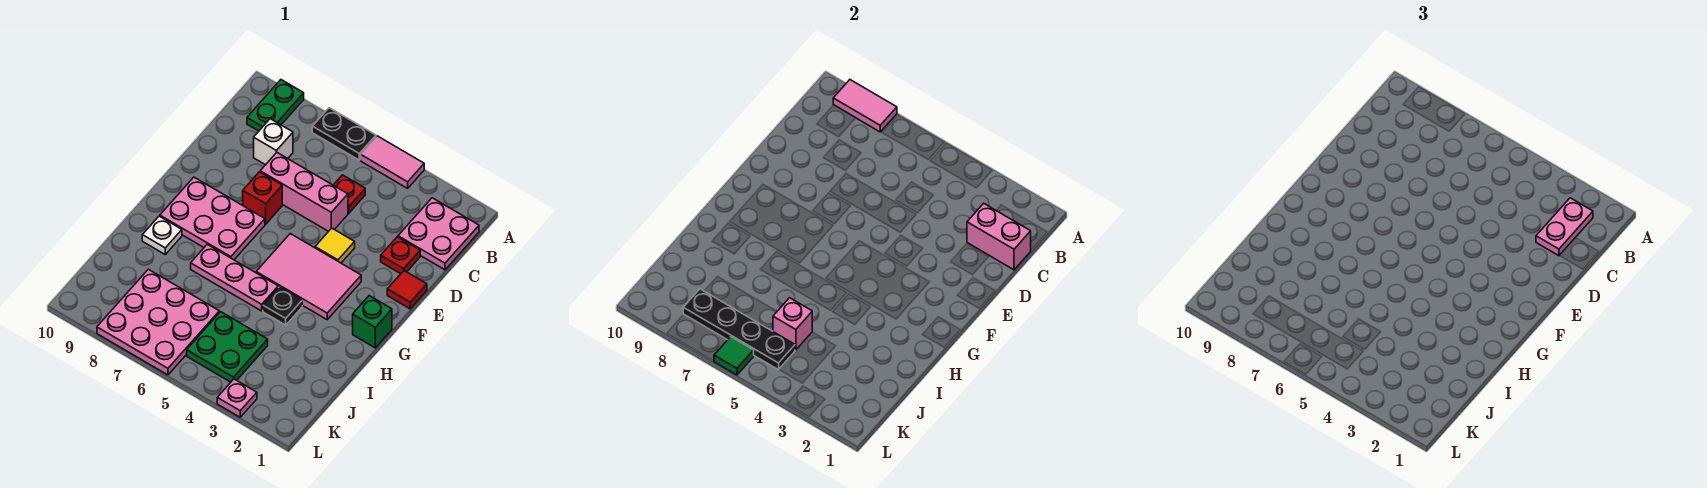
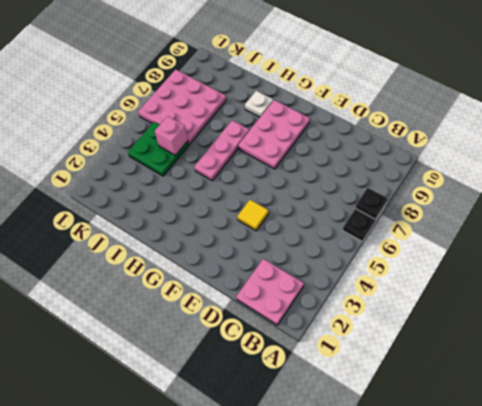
black plate A7 level 2 -> black plate H4 level 1
none -> pink tile A4:A5 level 1
none -> green plate A9:B9 level 1
none -> red plate C5 level 1

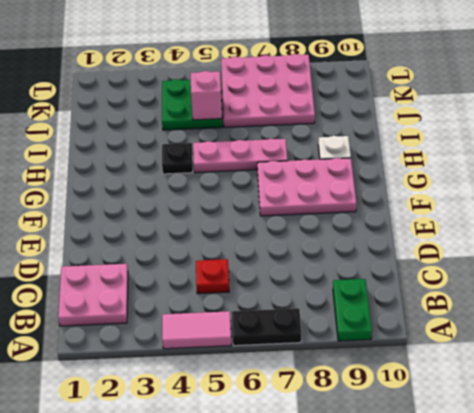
none -> white brick C8 level 1
none -> red plate D2 level 1
none -> pink brick D5:D7 level 1

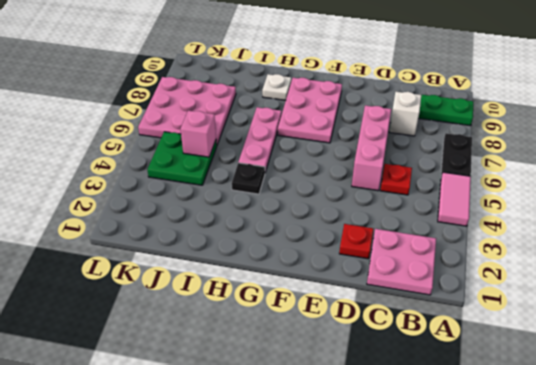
none -> red tile E1 level 1
none -> yellow tile E4 level 1
none -> red brick E7 level 1

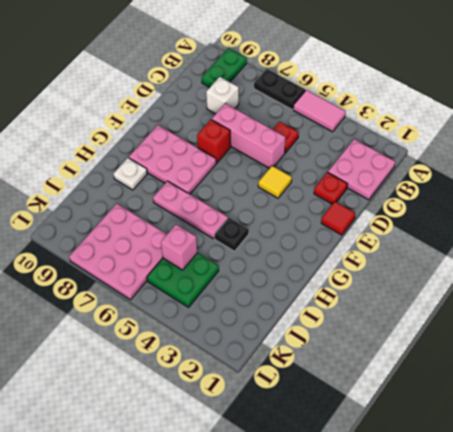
none -> pink tile F3:G5 level 1
none -> green brick G1 level 1
none -> pink plate L3 level 1

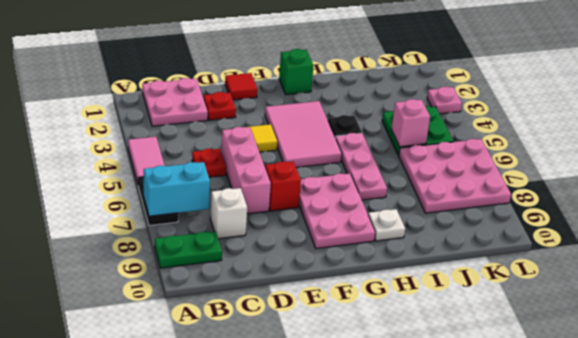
cyan brick A7:B7 level 2 -> none
none -> pink tile A8:A9 level 2
none -> pink brick C1:C2 level 2
none -> black plate K5:K8 level 2

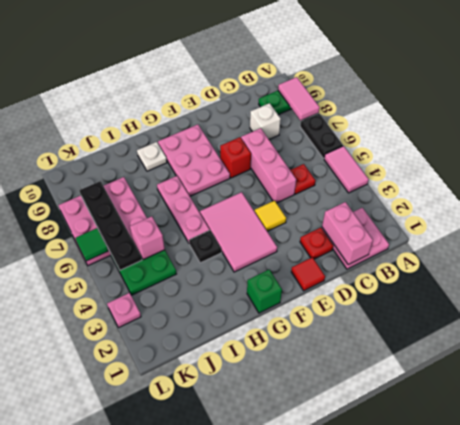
none -> pink plate B2:C2 level 3

